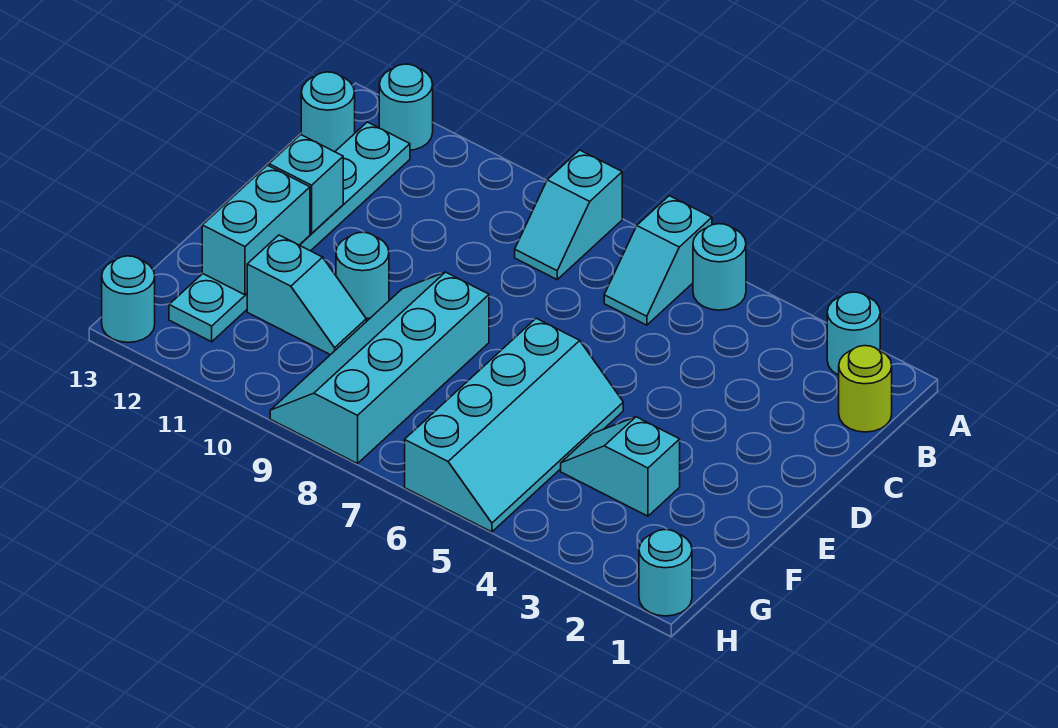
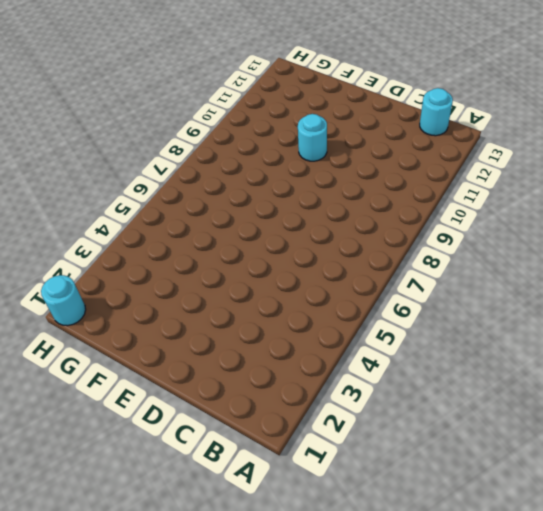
none -> cyan round brick A2 level 1
none -> cyan round brick A5 level 1
none -> cyan slope A6:B6 level 1 top A

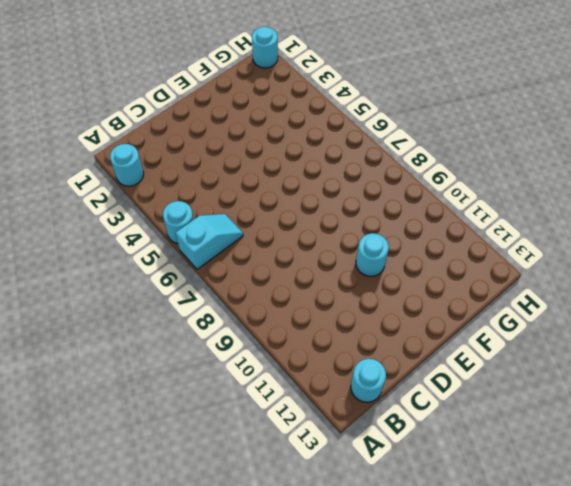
none -> cyan slope A8:B8 level 1 top A
none -> cyan round brick A12 level 1
none -> lime round brick B1 level 1

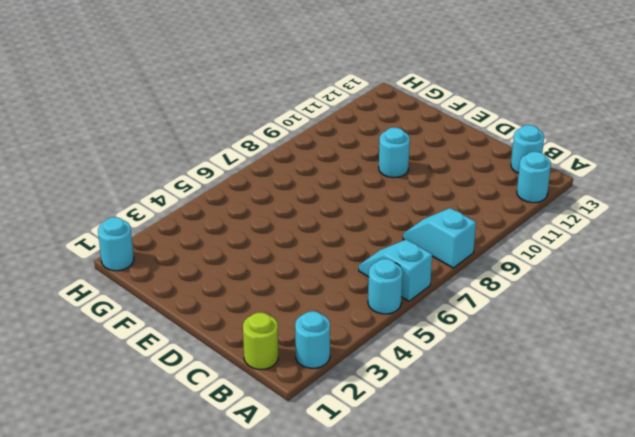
none -> cyan plate B12:G12 level 1
none -> cyan slope E5:H6 level 1 top 6
none -> cyan slope E8:H9 level 1 top 8

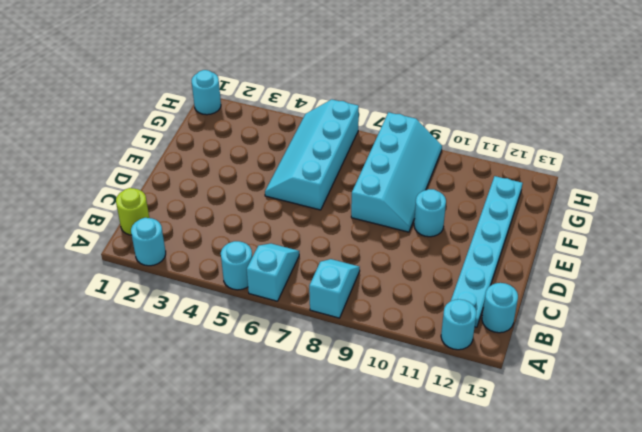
none -> cyan slope F3:F4 level 1 top 3
none -> cyan slope F10:F11 level 1 top 11
none -> cyan round brick H13 level 1

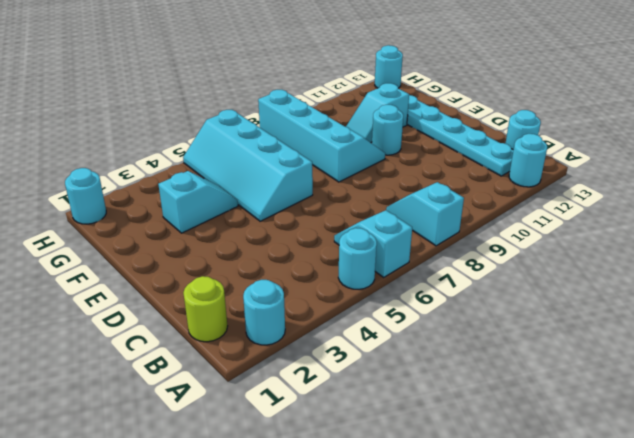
none -> cyan brick D12 level 2
none -> cyan brick E12:F12 level 2

